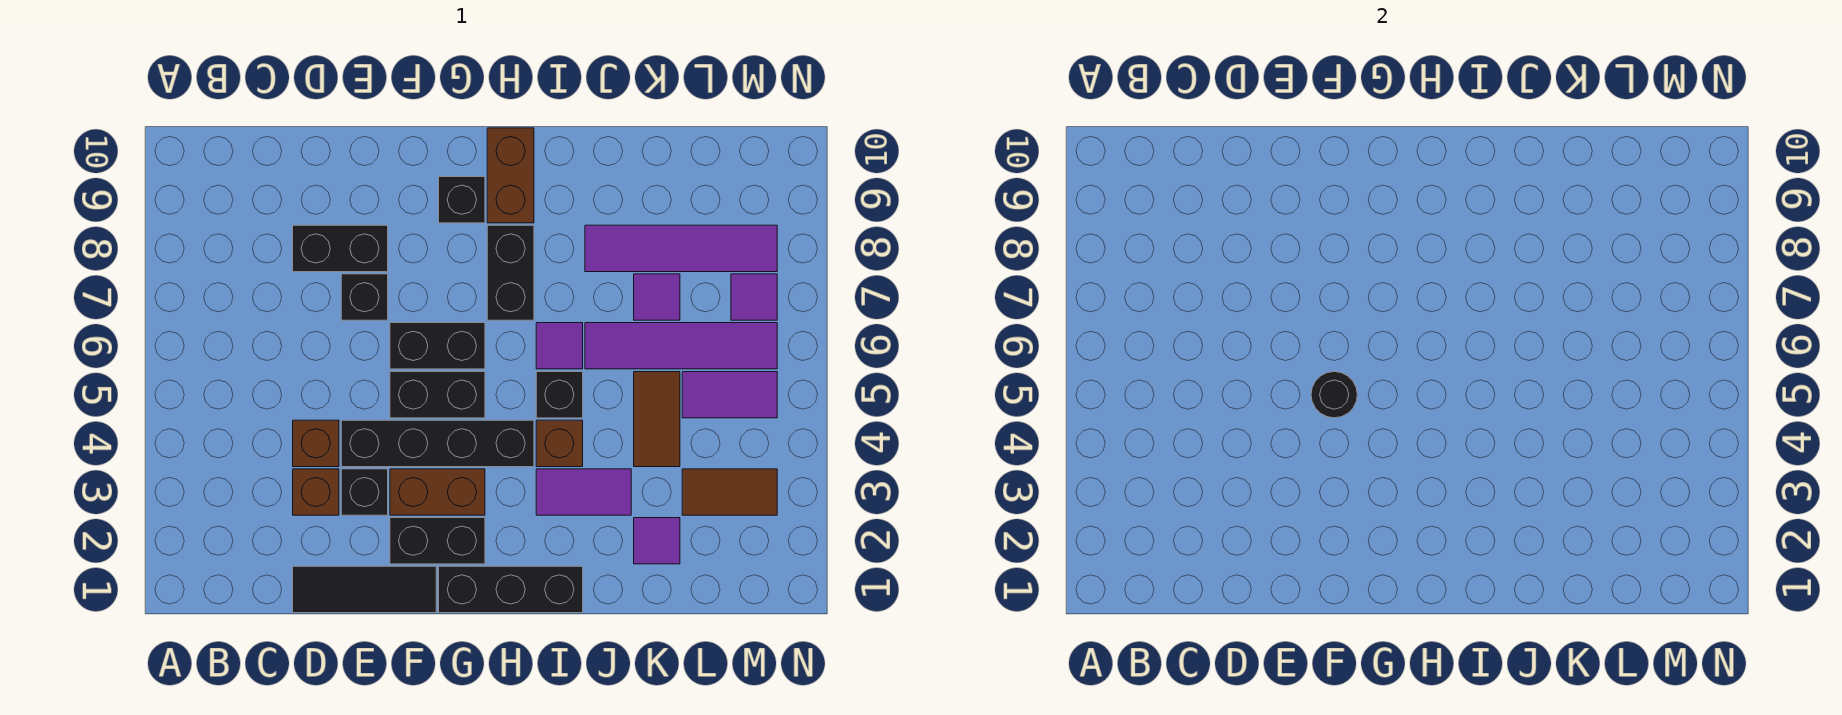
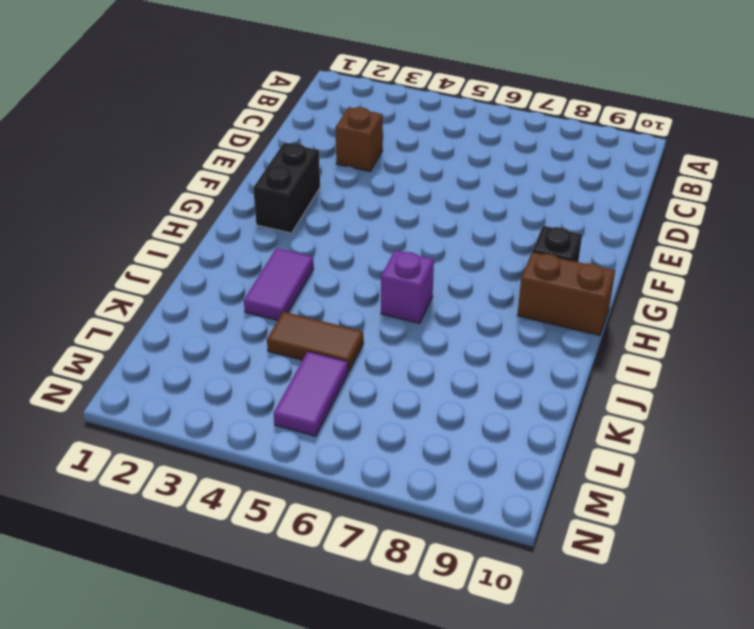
purple brick I6 level 1 -> purple tile I6 level 1
none -> black tile D1:F1 level 1
none -> brown brick D4 level 1
none -> black brick D8:E8 level 1

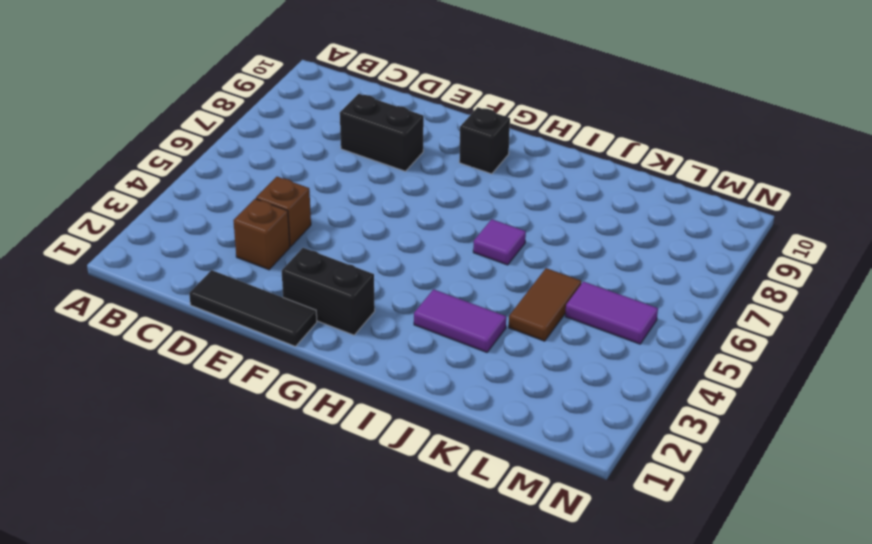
none -> black brick E3 level 1
none -> black brick E4:H4 level 1
none -> black brick E7 level 1

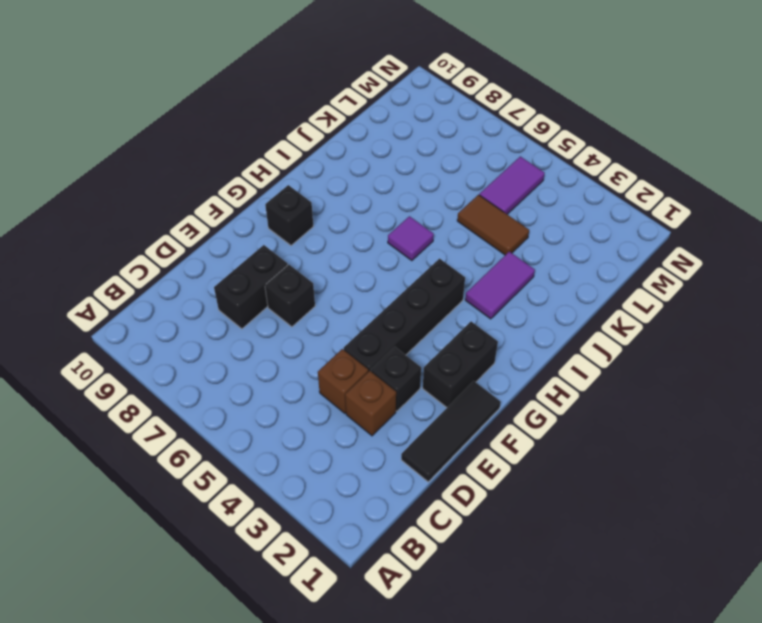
none -> brown brick F3:G3 level 1
none -> black brick F5:G5 level 1
none -> black brick F6:G6 level 1

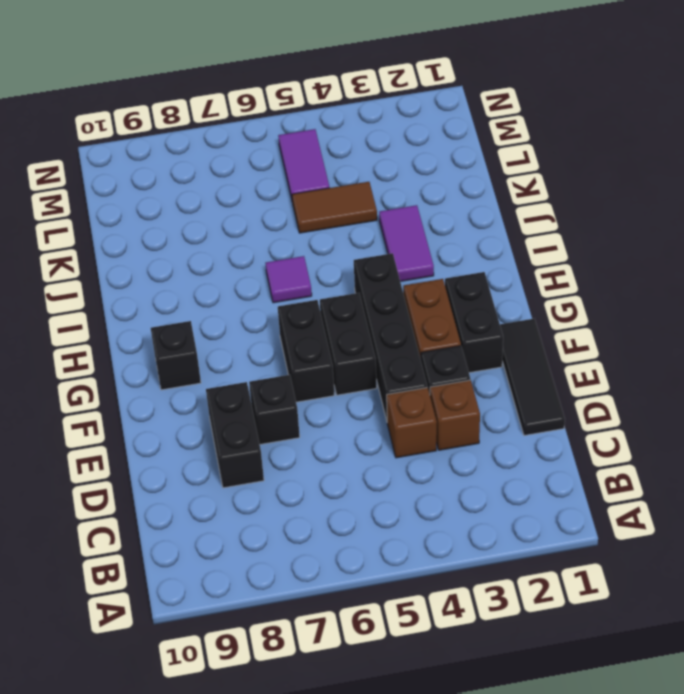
none -> black brick G1:I1 level 1
none -> black brick H7:H8 level 1
none -> brown brick H9:H10 level 1

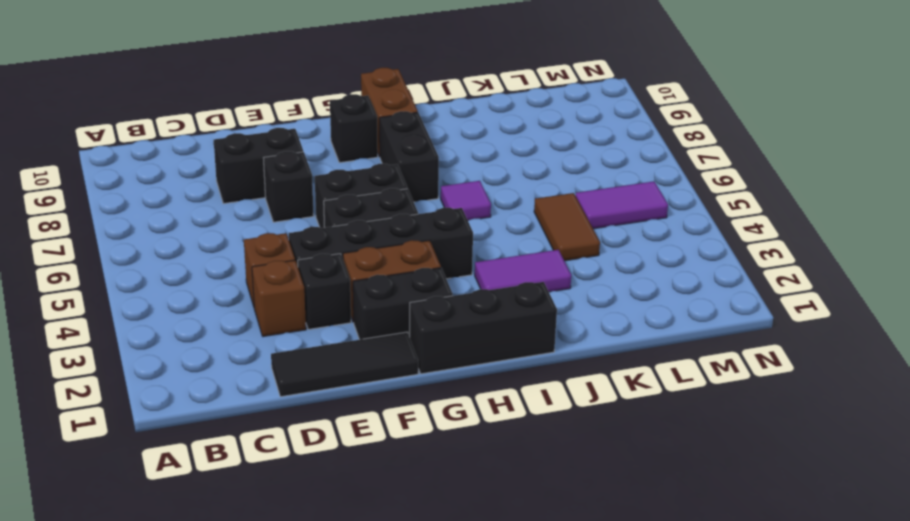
none -> brown brick I4 level 1
none -> black brick I5 level 1
none -> purple tile J6:M6 level 1

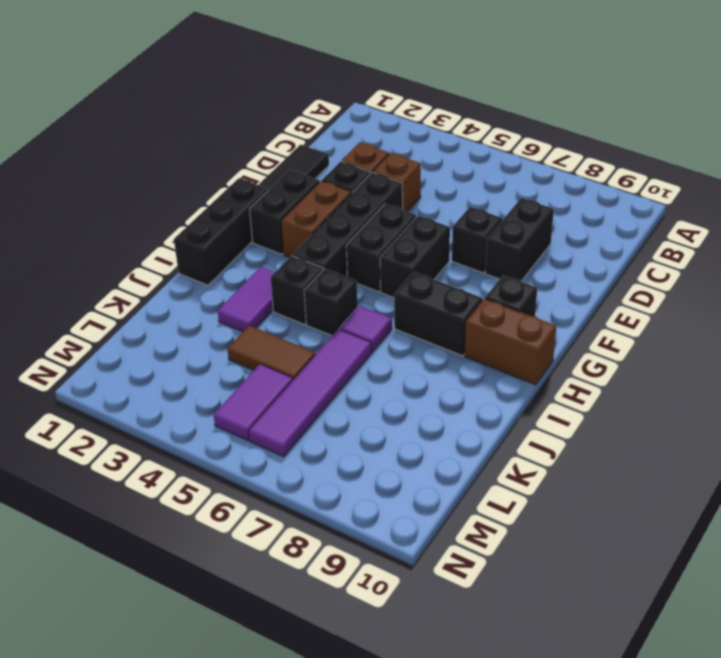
black brick I4 level 1 -> brown brick I4 level 1
none -> purple tile J8:M8 level 1
none -> purple tile K2 level 1
none -> purple tile K7 level 1

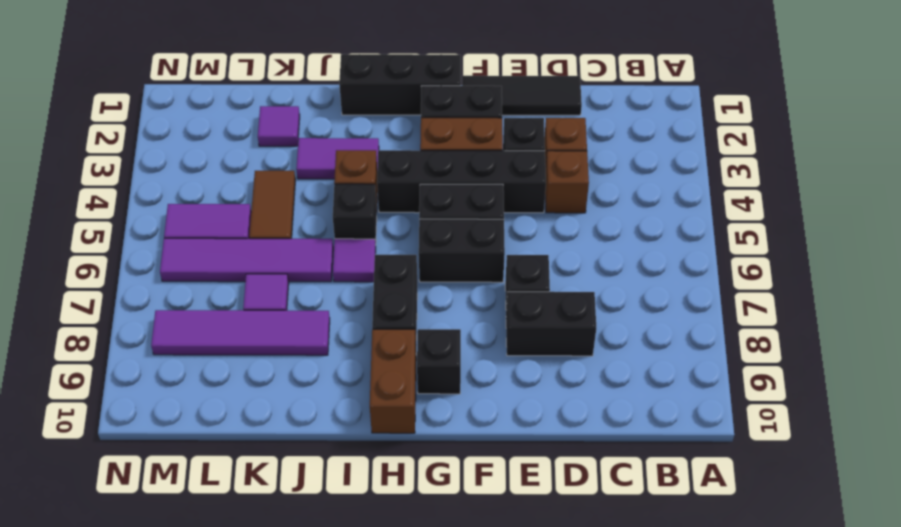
none -> brown tile L3:M3 level 1
none -> purple tile M7 level 1
none -> black round brick F5 level 2

